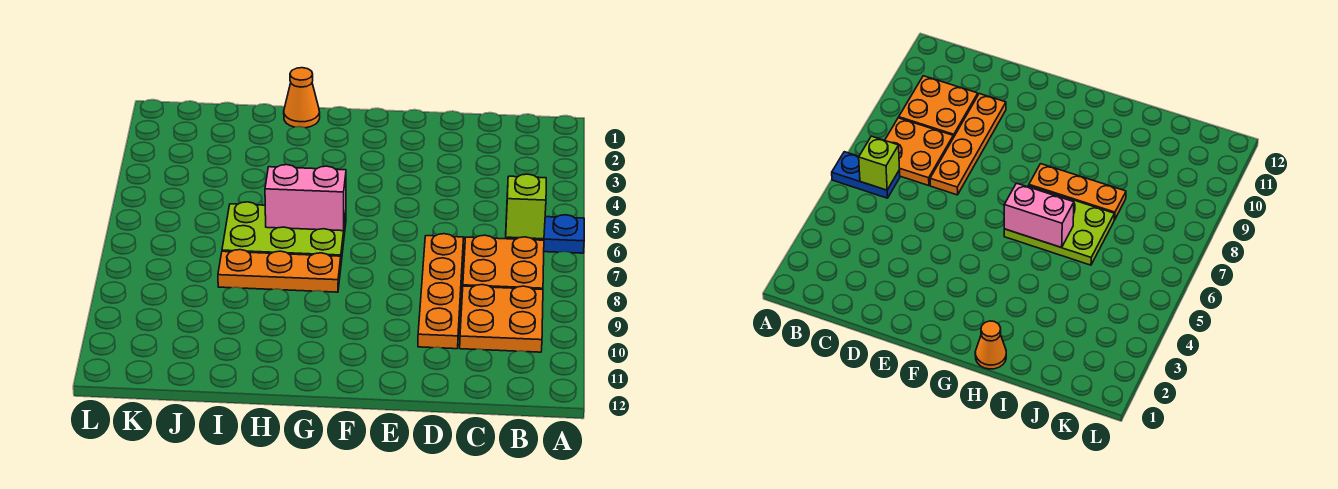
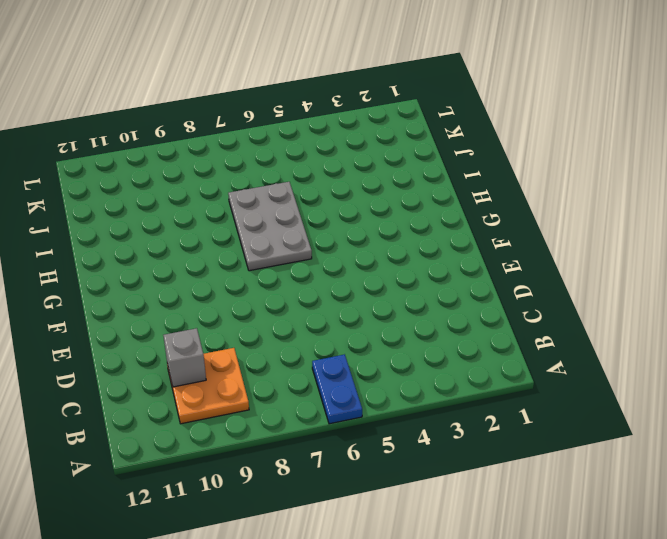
grey brick C10 level 2 -> none
grey plate G6:I7 level 1 -> lime plate G6:I7 level 1
none -> orange plate B7:C8 level 1
none -> orange plate D7:D10 level 1

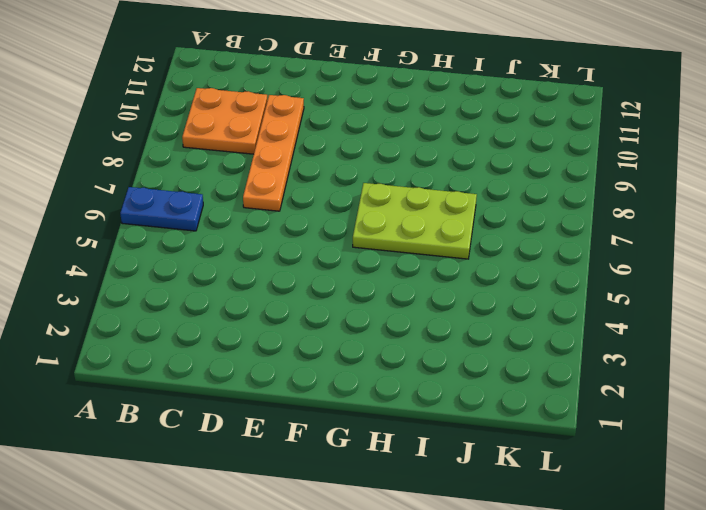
none -> orange plate B7:C8 level 1
none -> orange plate G8:I8 level 1

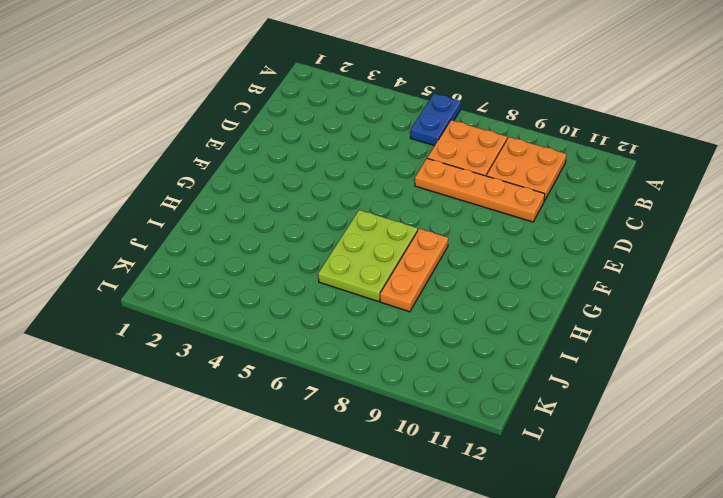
none -> orange cone H1 level 1
none -> lime brick B6 level 2

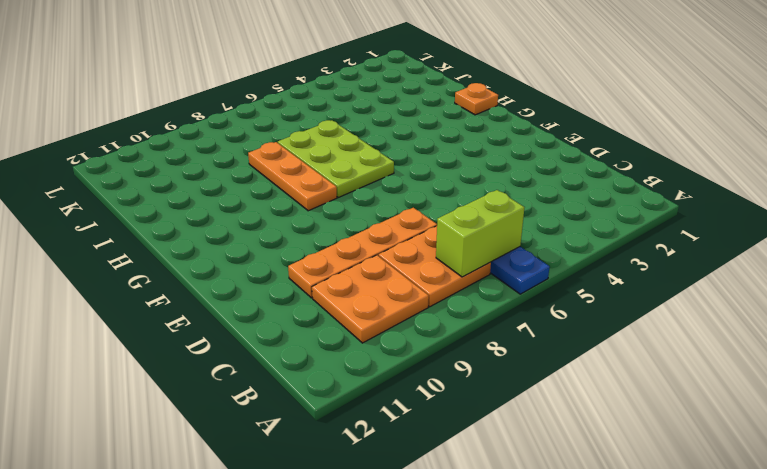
lime brick B6:B7 level 2 -> lime brick B6 level 2
orange plate H1 level 1 -> orange cone H1 level 1
none -> pink brick G6:H6 level 2

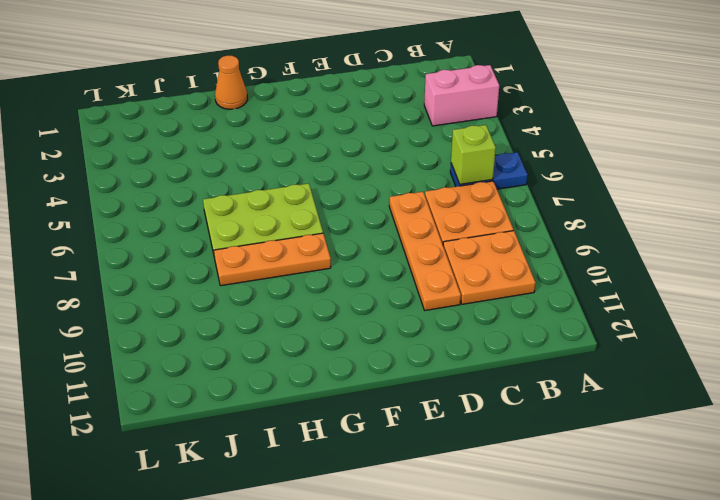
pink brick A3:B3 level 1 -> pink brick G6:H6 level 2

